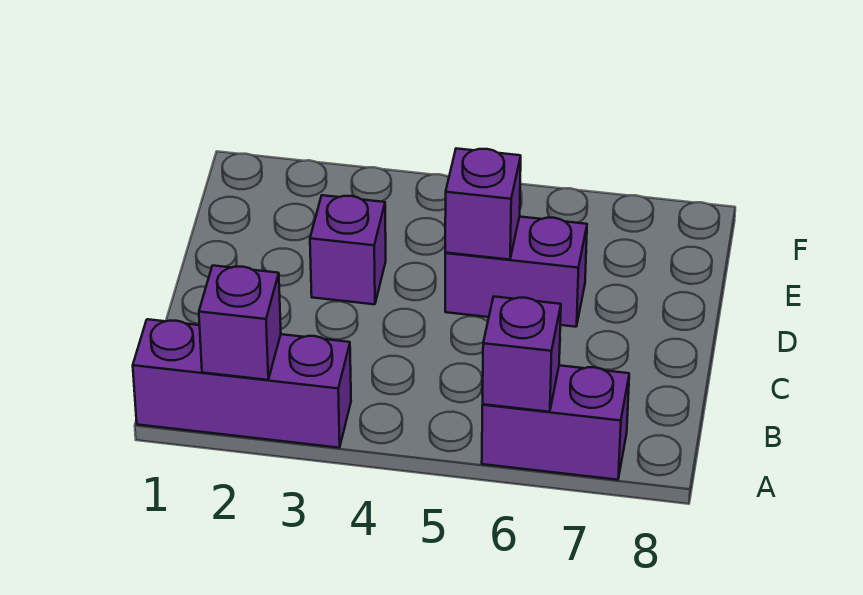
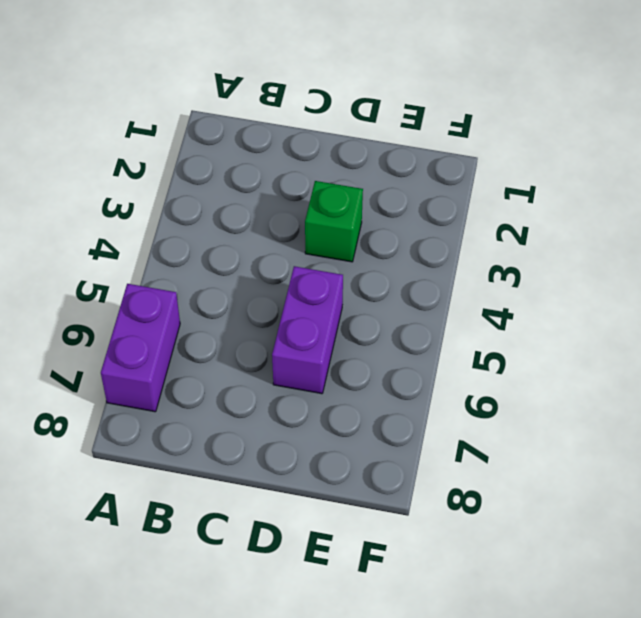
green brick D3 level 1 -> purple brick D3 level 1
none -> purple brick A1:A3 level 1
none -> purple brick A2 level 2

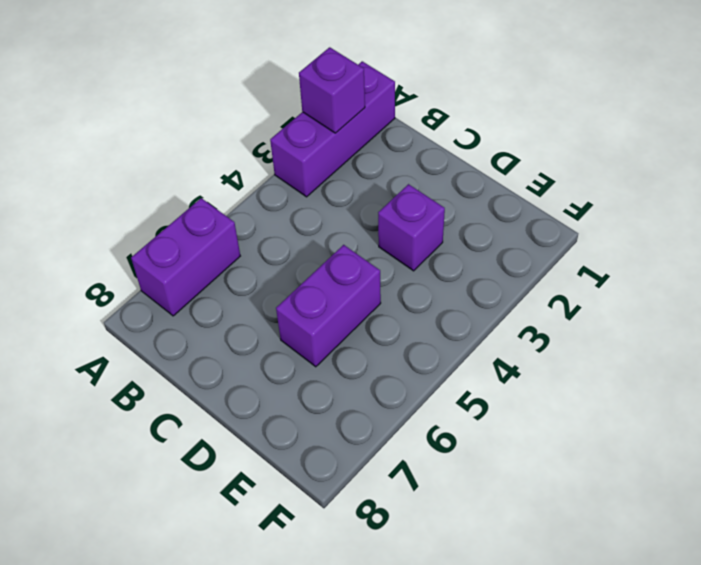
none -> purple brick A6 level 2
none -> purple brick D5 level 2

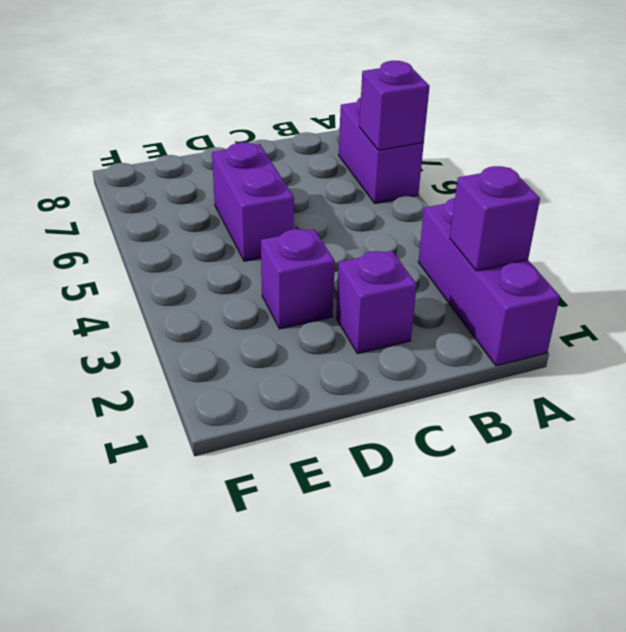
purple brick C2 level 1 -> purple brick D5 level 2

